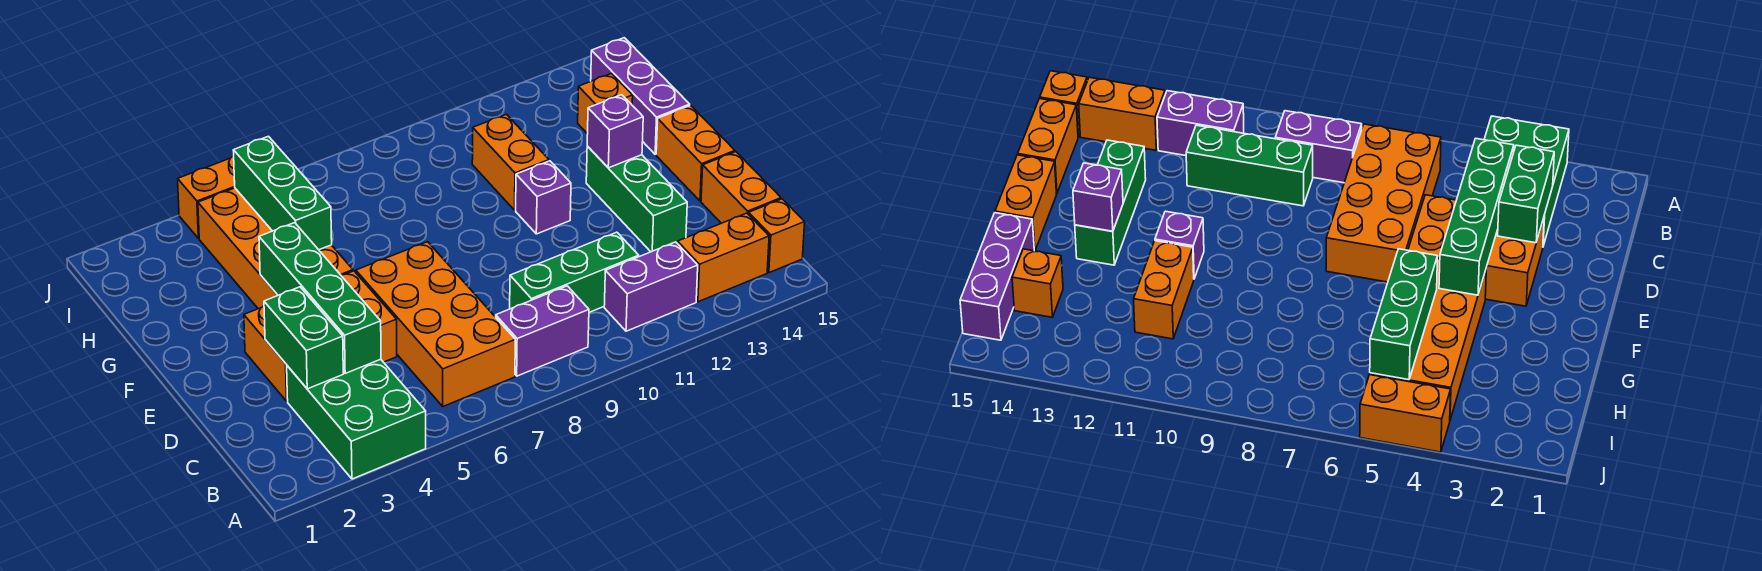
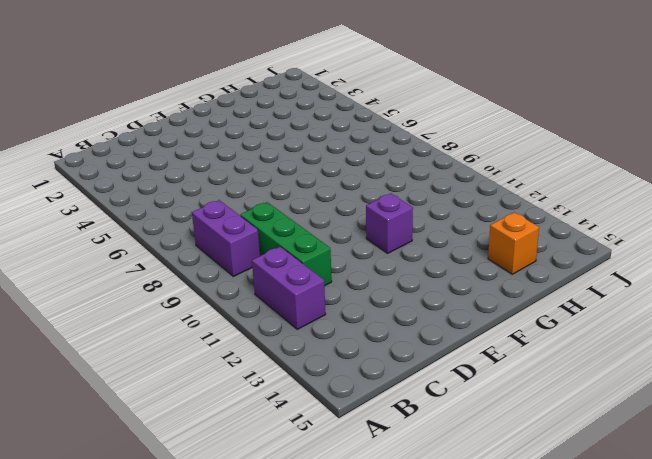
none -> green brick A3:C4 level 1
none -> orange brick B6:E7 level 1
none -> orange brick B13:B14 level 1

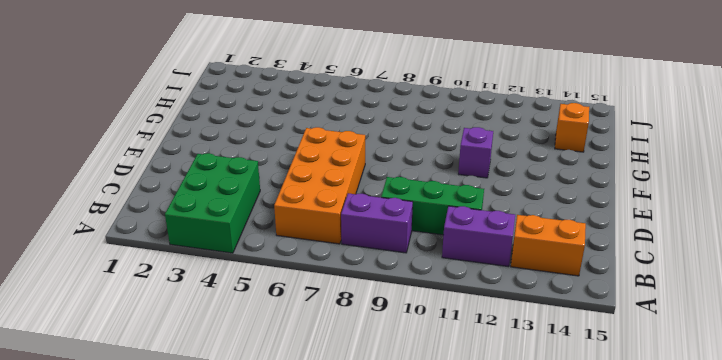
none -> orange brick B15 level 1
none -> orange brick C15:D15 level 1
none -> orange brick D3:E5 level 1

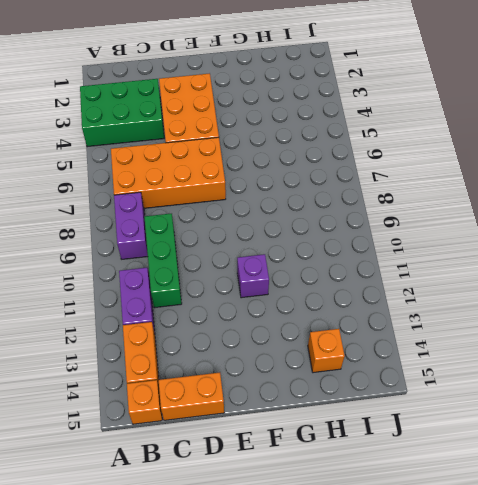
none -> green brick D13:F13 level 1
none -> orange brick E15:F15 level 1
none -> orange brick F4:I5 level 1

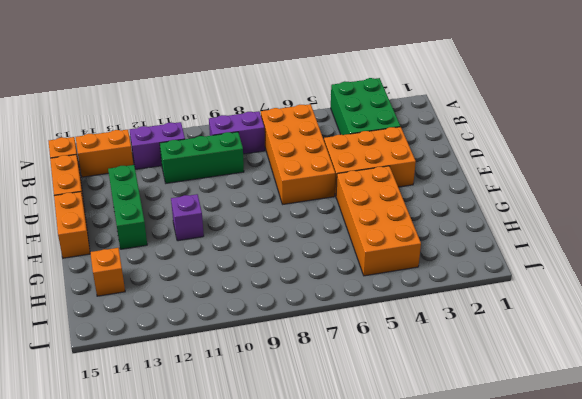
none -> orange brick G11:H11 level 1
none -> purple brick G15:I15 level 1
none -> orange brick J4:J5 level 1

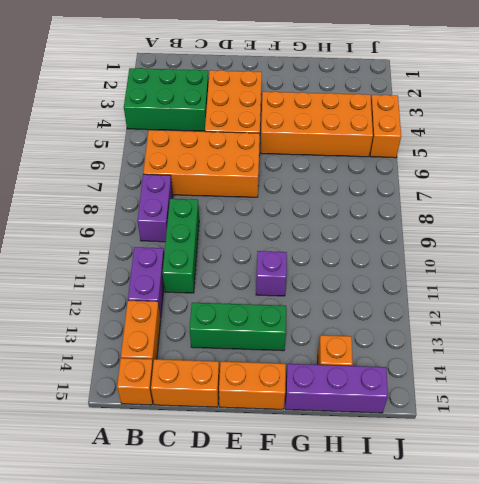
none -> orange brick G11:H11 level 1
none -> green brick C3:D3 level 2
none -> green brick C4:F4 level 2

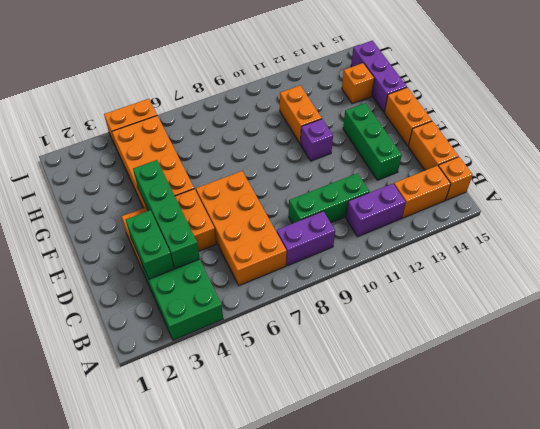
none -> purple brick F13 level 2
none -> green brick G5:I5 level 2

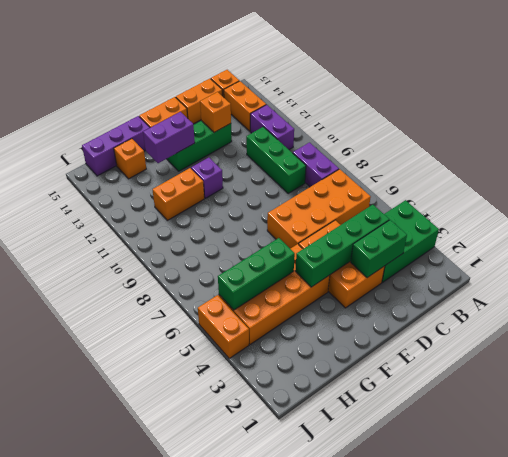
orange brick D13 level 2 -> none
purple brick F13:G13 level 2 -> purple brick F13 level 2

